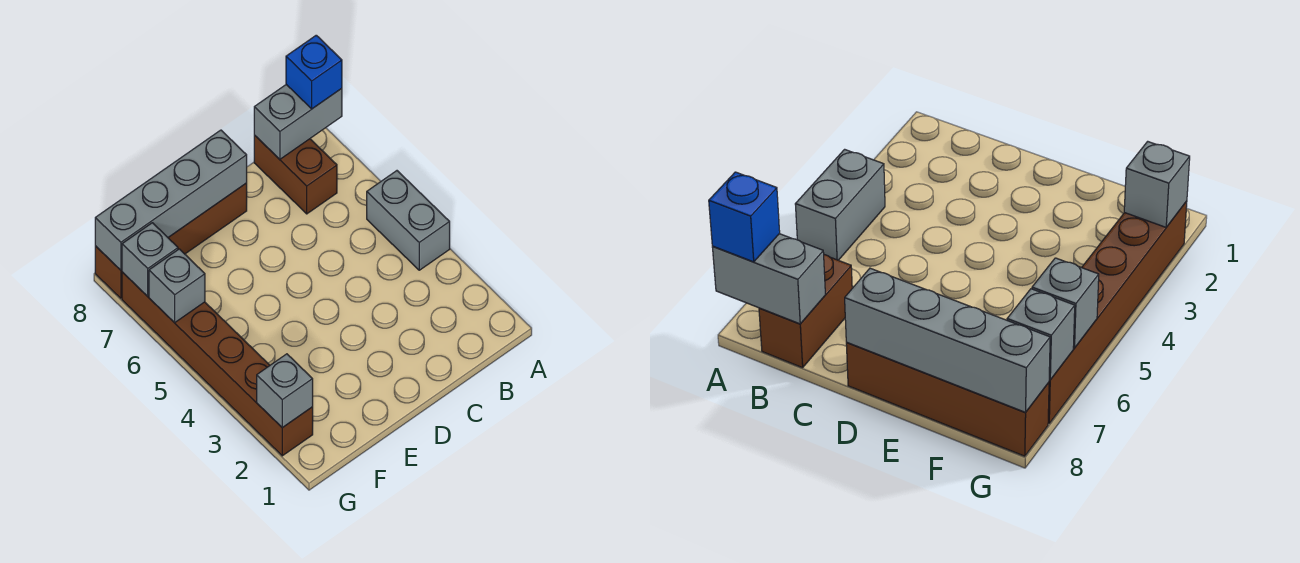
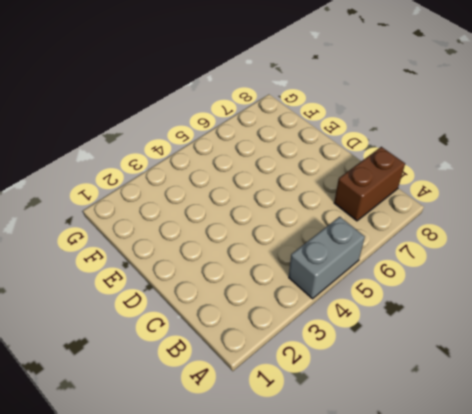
none -> brown brick D8:G8 level 1
none -> brown brick G2:G7 level 1

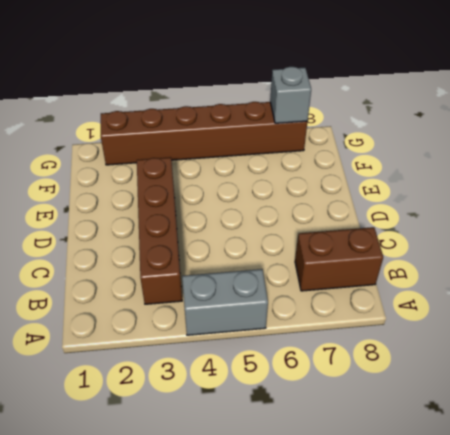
brown brick B3:E3 level 1 -> brown brick D8:G8 level 1
none -> grey brick A8:B8 level 2
none -> grey brick D8:G8 level 2

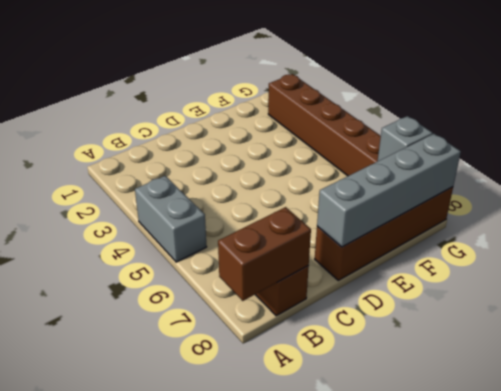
brown brick A8:B8 level 2 -> grey brick A8:B8 level 2
none -> grey brick G2 level 2
none -> grey brick G6 level 2

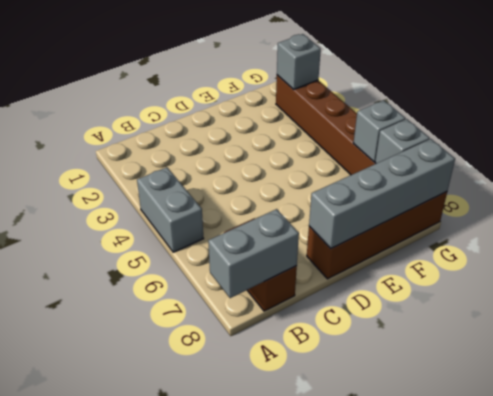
none -> blue brick A8 level 3

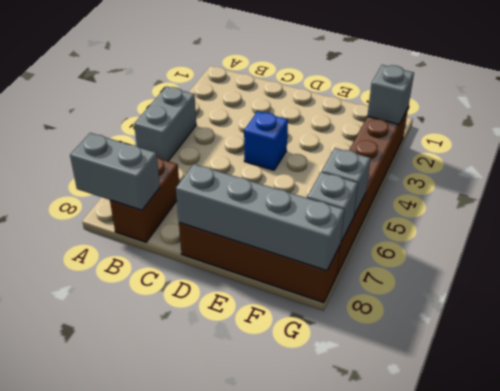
blue brick D4 level 1 -> blue brick A8 level 3

